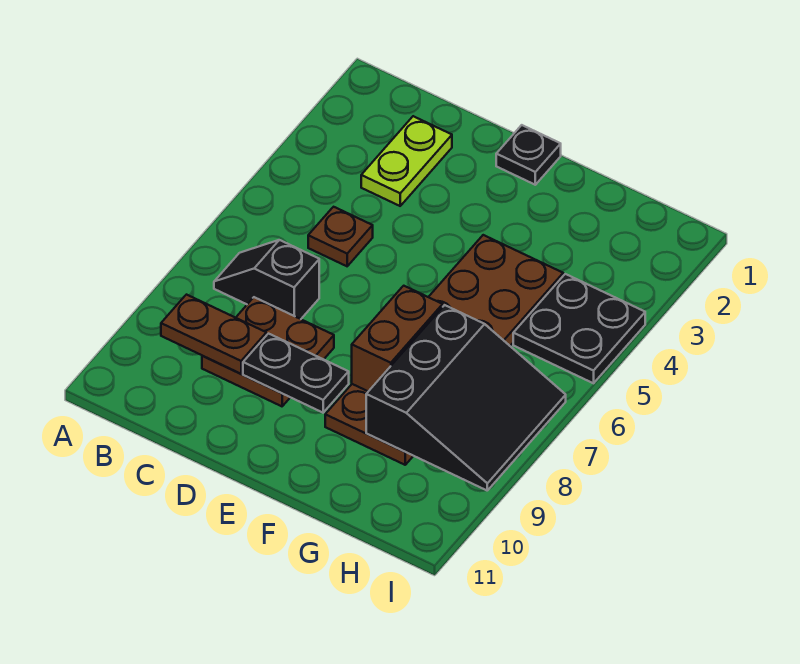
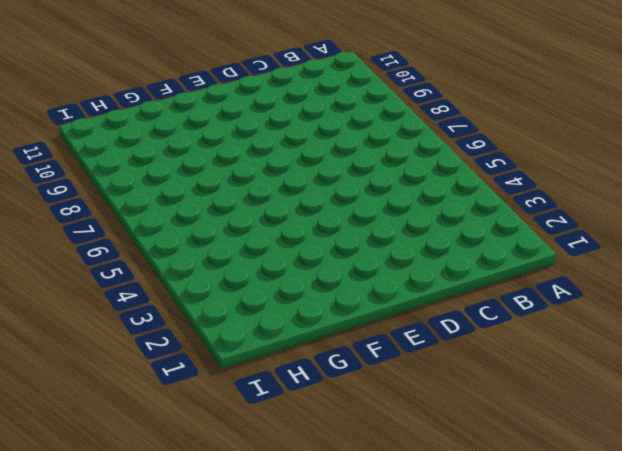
none -> black slope B7:C7 level 1 top C
none -> lime plate C2:C3 level 1

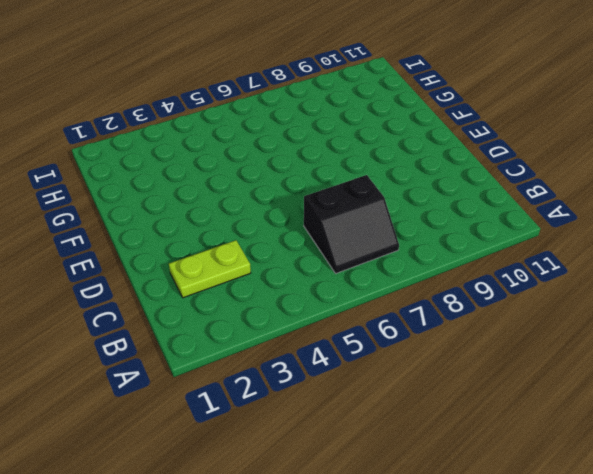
black slope B6:C7 level 1 top C -> black slope B7:C7 level 1 top C
none -> brown plate C5 level 1
none -> brown plate C8:D9 level 1

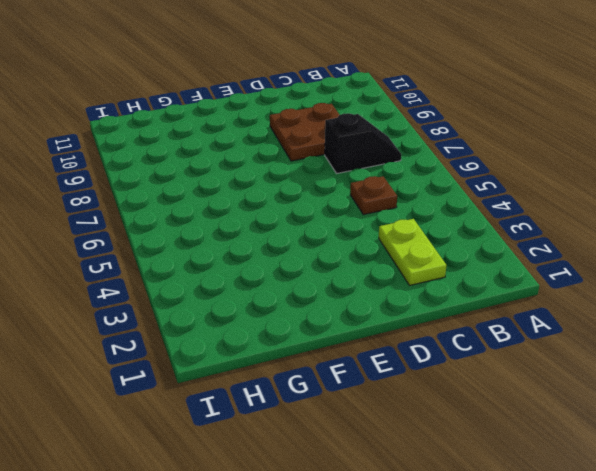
none -> black plate E1 level 1
none -> brown plate F4:G9 level 1

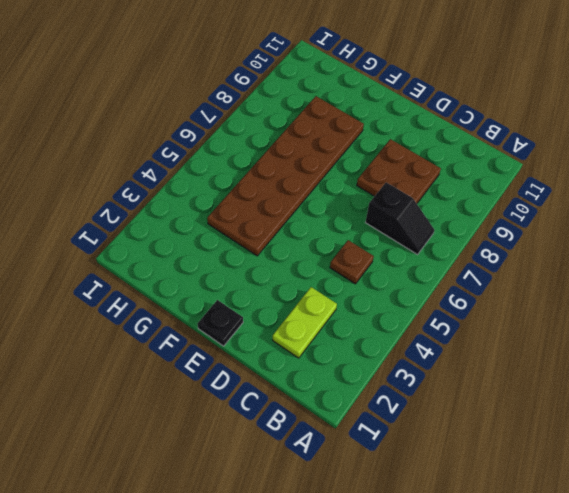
none -> black plate H4:I5 level 1
none -> brown plate B9:C9 level 2

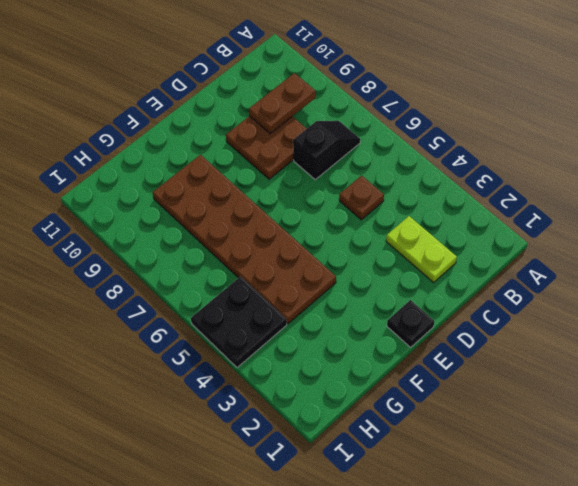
none -> black plate D9:E9 level 2
none -> brown brick F7:F8 level 2

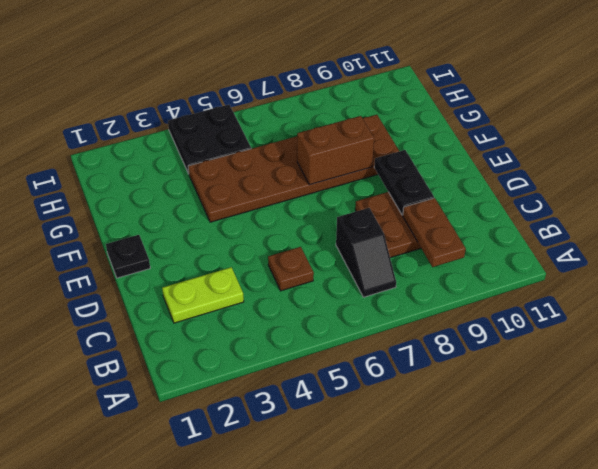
none -> black slope G7:I9 level 2 top G

